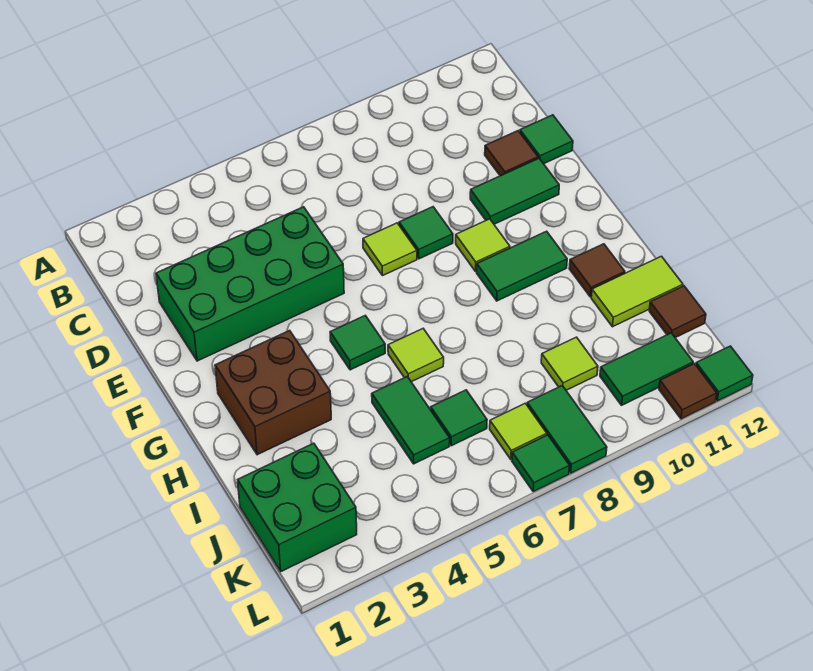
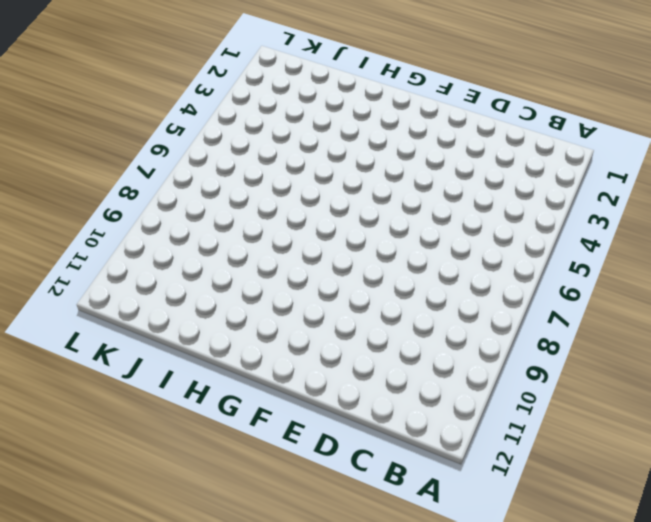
none -> green brick D2:E5 level 1
none -> brown tile D11 level 1
none -> green tile D12 level 1

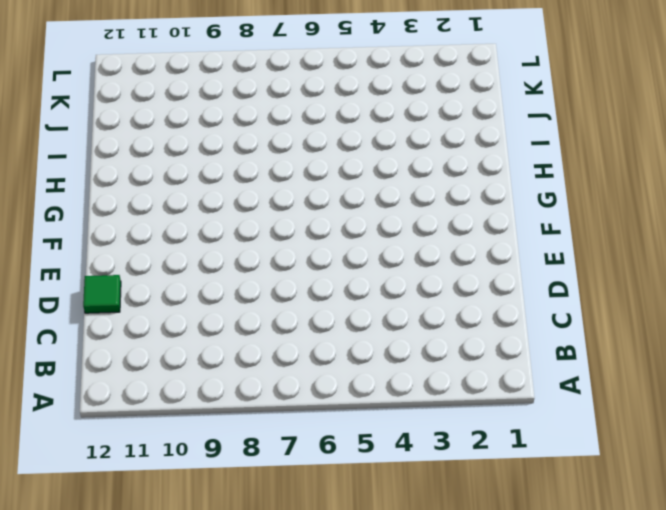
none -> green brick D2:E5 level 1
none -> brown tile D11 level 1
none -> lime tile E7 level 1

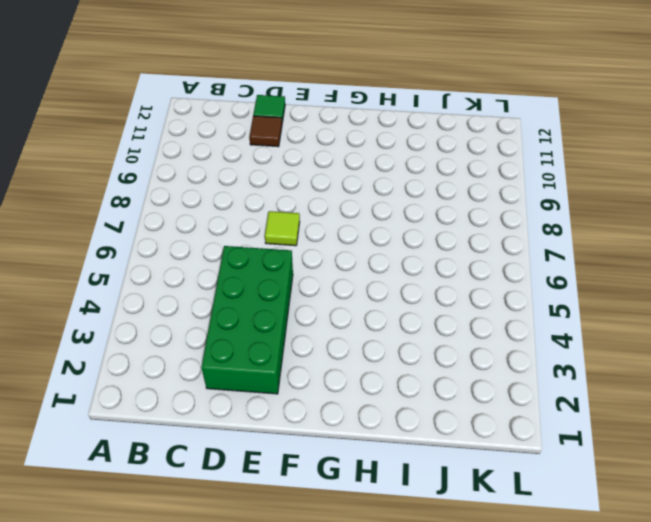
none -> green tile E8 level 1
none -> green tile E10:E11 level 1
none -> lime tile F9 level 1

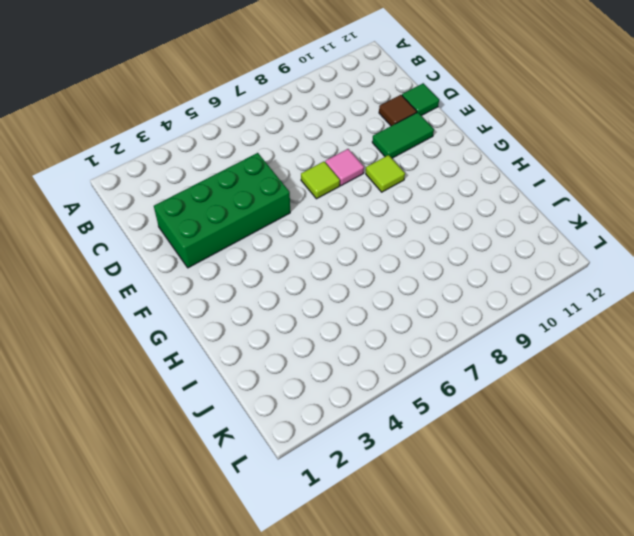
pink tile E8 level 1 -> green tile E8 level 1
none -> brown brick G2:H3 level 1
none -> green tile G5 level 1
none -> green tile G9:G10 level 1

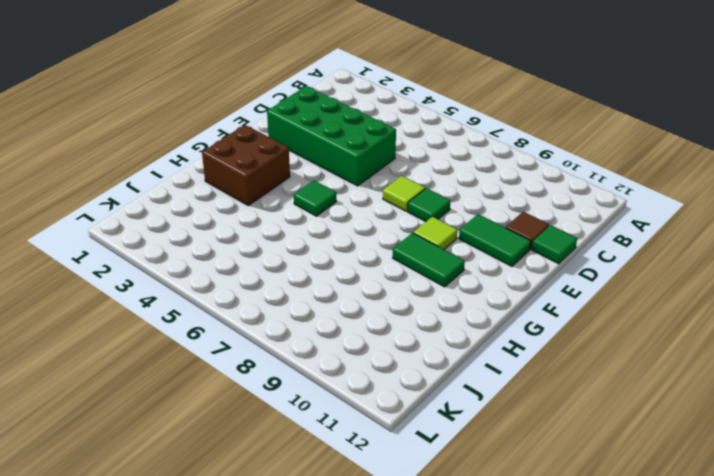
none -> lime tile H6 level 1
none -> brown tile H11 level 1
none -> green tile I5:J5 level 1

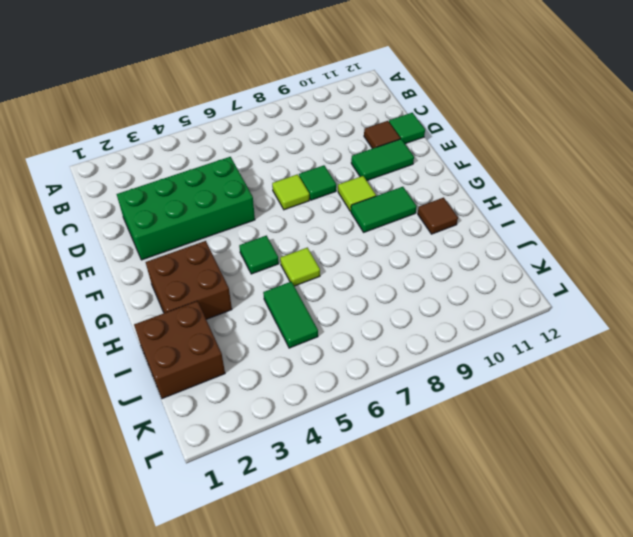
brown brick I1:J2 level 1 -> green brick J1:K2 level 1
none -> lime tile I11:I12 level 1
none -> green tile J6 level 1
none -> lime tile J9 level 1

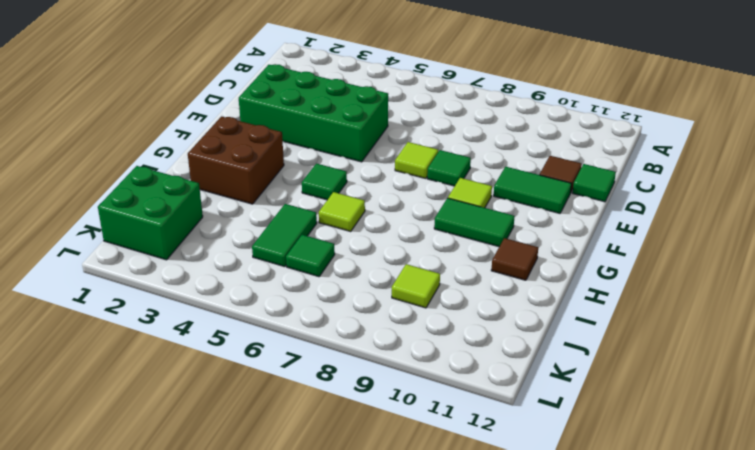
none -> lime tile I11:I12 level 1
none -> brown tile J12 level 1
none -> lime tile K7 level 1

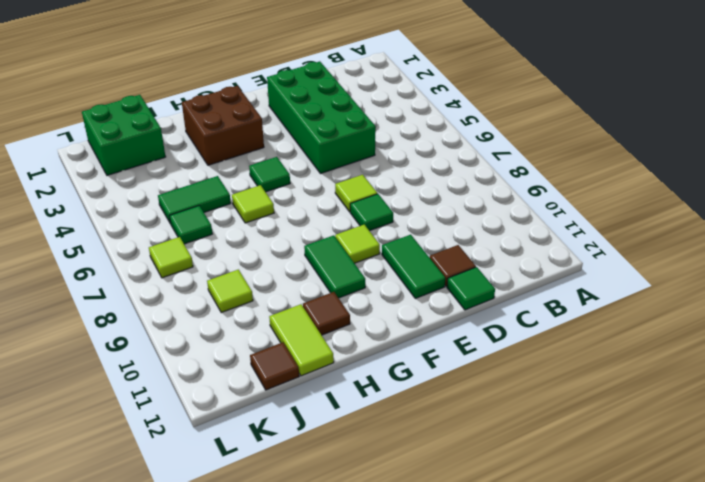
none -> green tile K8:L8 level 1
none -> green tile K10:K11 level 1
none -> green tile L7 level 1

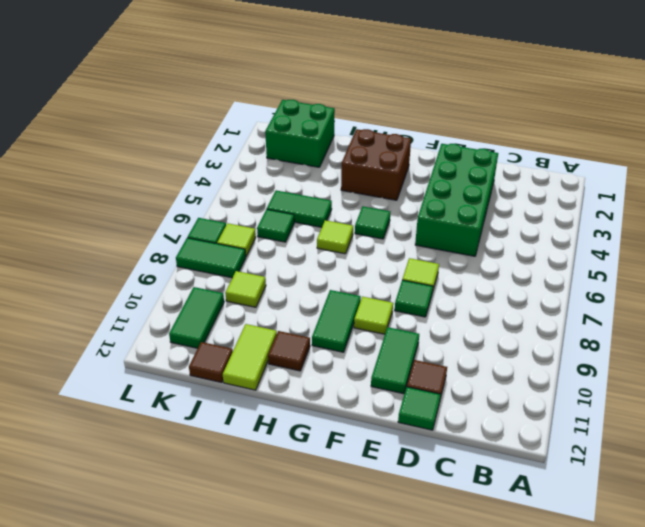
none -> brown tile L11 level 1
none -> green tile L12 level 1

